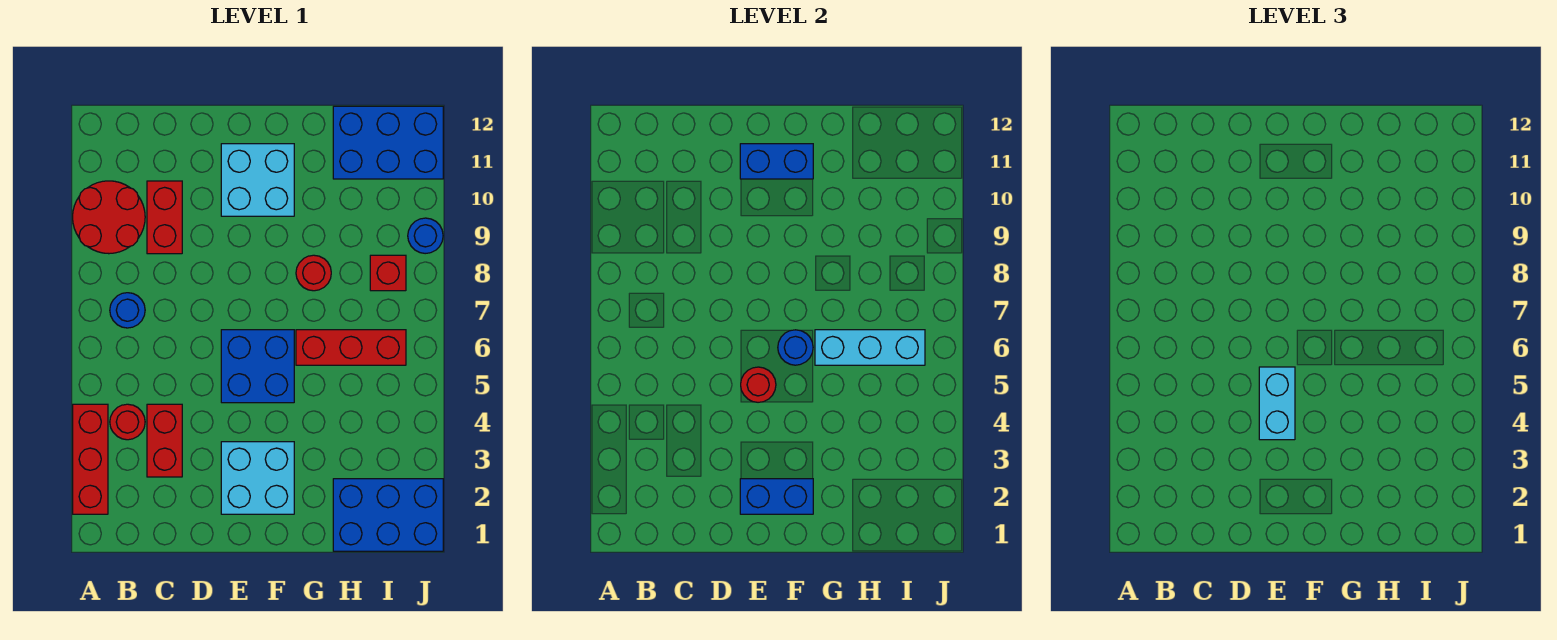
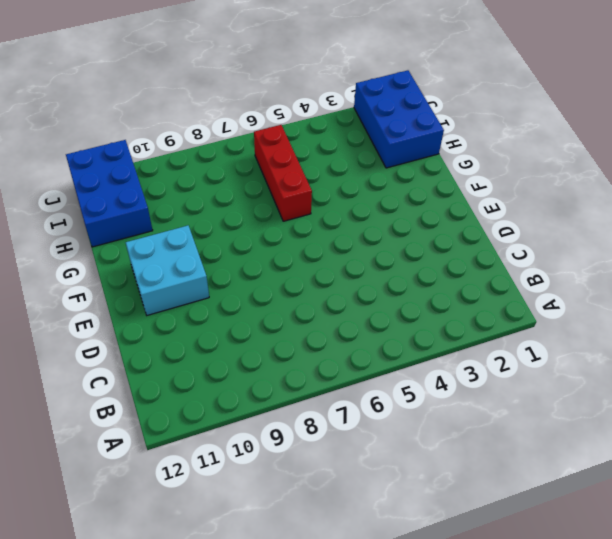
none -> red brick A2:A4 level 1
none -> red round brick A9:B10 level 1
none -> red round brick B4 level 1

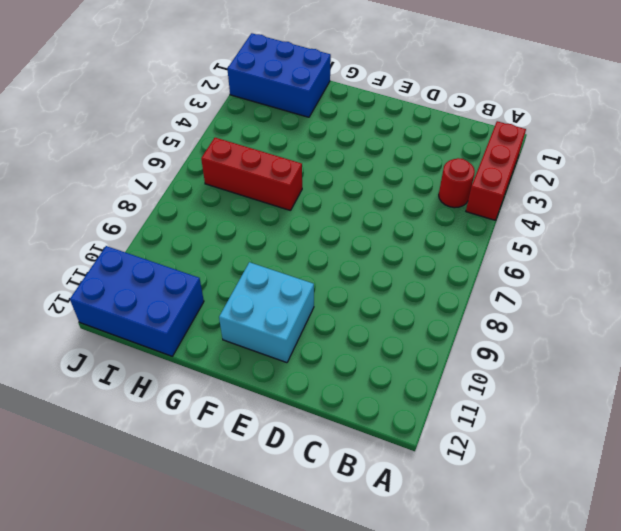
none -> red round brick A9:B10 level 1
none -> blue round brick B7 level 1
none -> red brick C3:C4 level 1

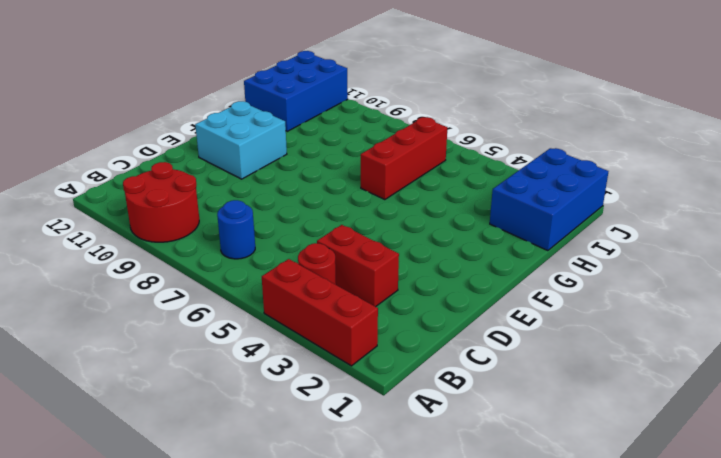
none -> red brick C9:C10 level 1
none -> cyan brick E2:F3 level 1
none -> blue brick E5:F6 level 1

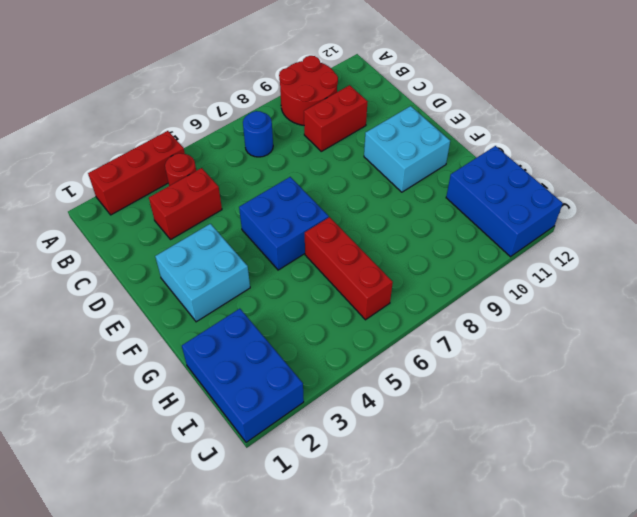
none -> red round brick G8 level 1
none -> red brick I8 level 1
none -> blue round brick J9 level 1

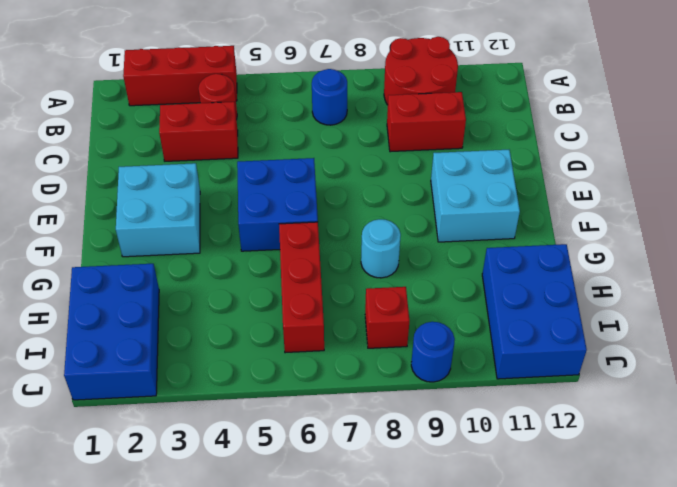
cyan round brick G8 level 1 -> red round brick G8 level 1
none -> blue brick E2:F2 level 2
none -> red round brick E5 level 2
none -> blue brick E11:F11 level 2

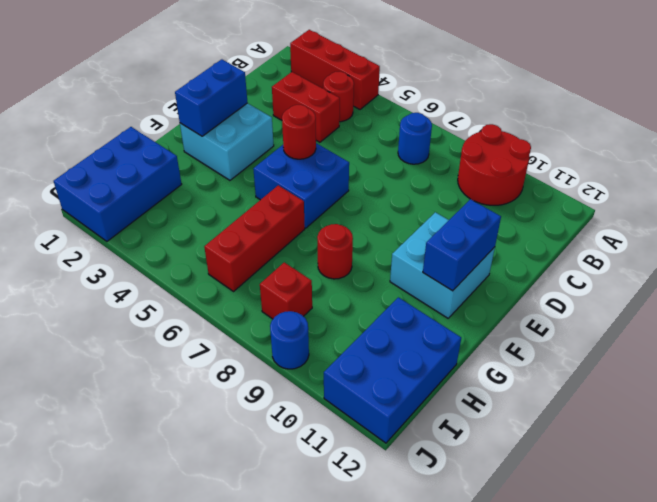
none -> red brick C9:C10 level 1
none -> blue round brick F6 level 2
none -> cyan brick G6:I6 level 2

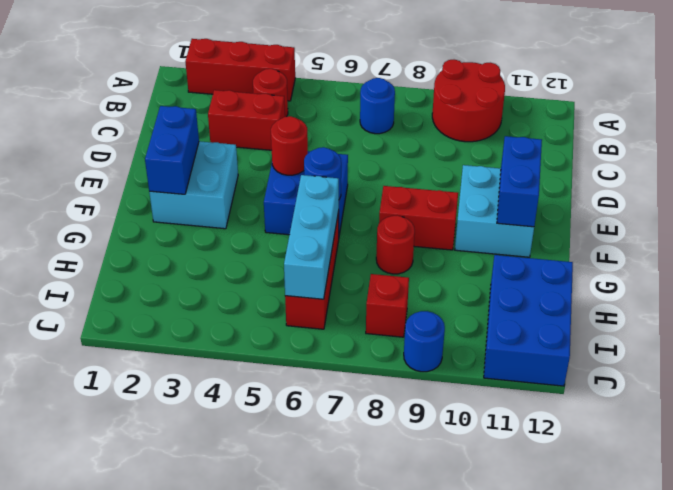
red brick F8:F9 level 1 -> red brick C9:C10 level 1
none -> blue brick H1:J2 level 1
none -> cyan brick E4:E5 level 3

